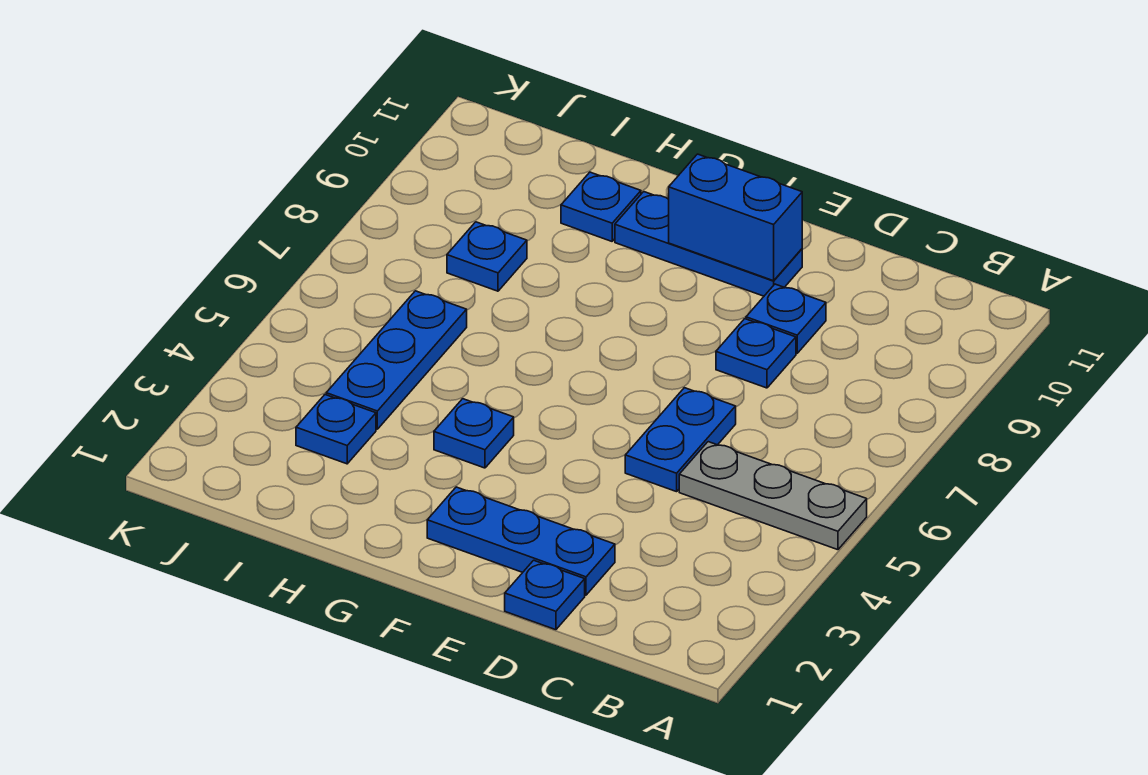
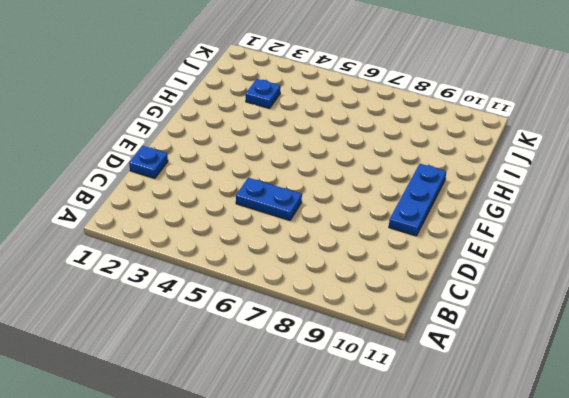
none -> grey plate A5:C5 level 1
none -> blue plate D2:F2 level 1
none -> blue plate D8 level 1

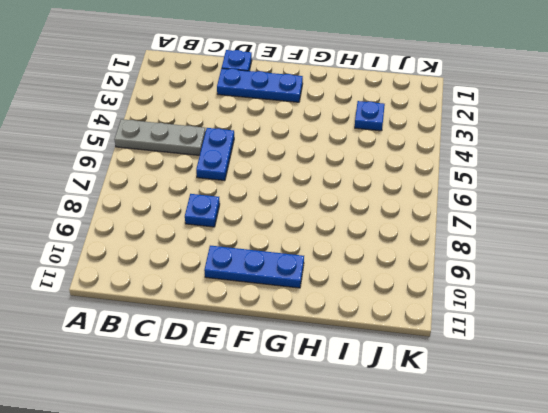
none -> blue plate D9 level 1
none -> blue plate G4 level 1
none -> blue plate H10 level 1

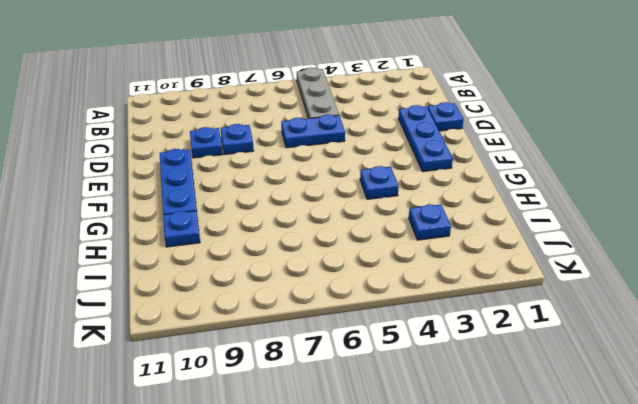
none -> blue plate I4:I6 level 1
none -> blue plate I8 level 1
none -> blue brick E10:F10 level 2

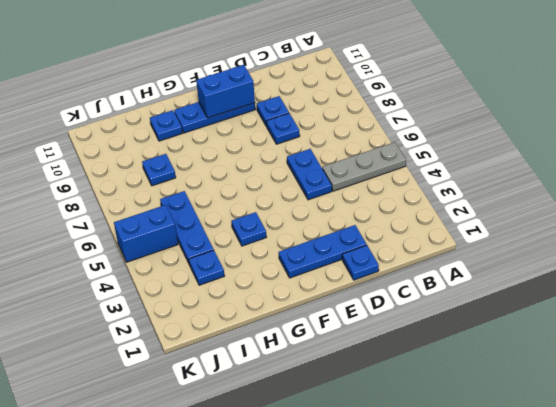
blue brick J5:K5 level 1 -> none

